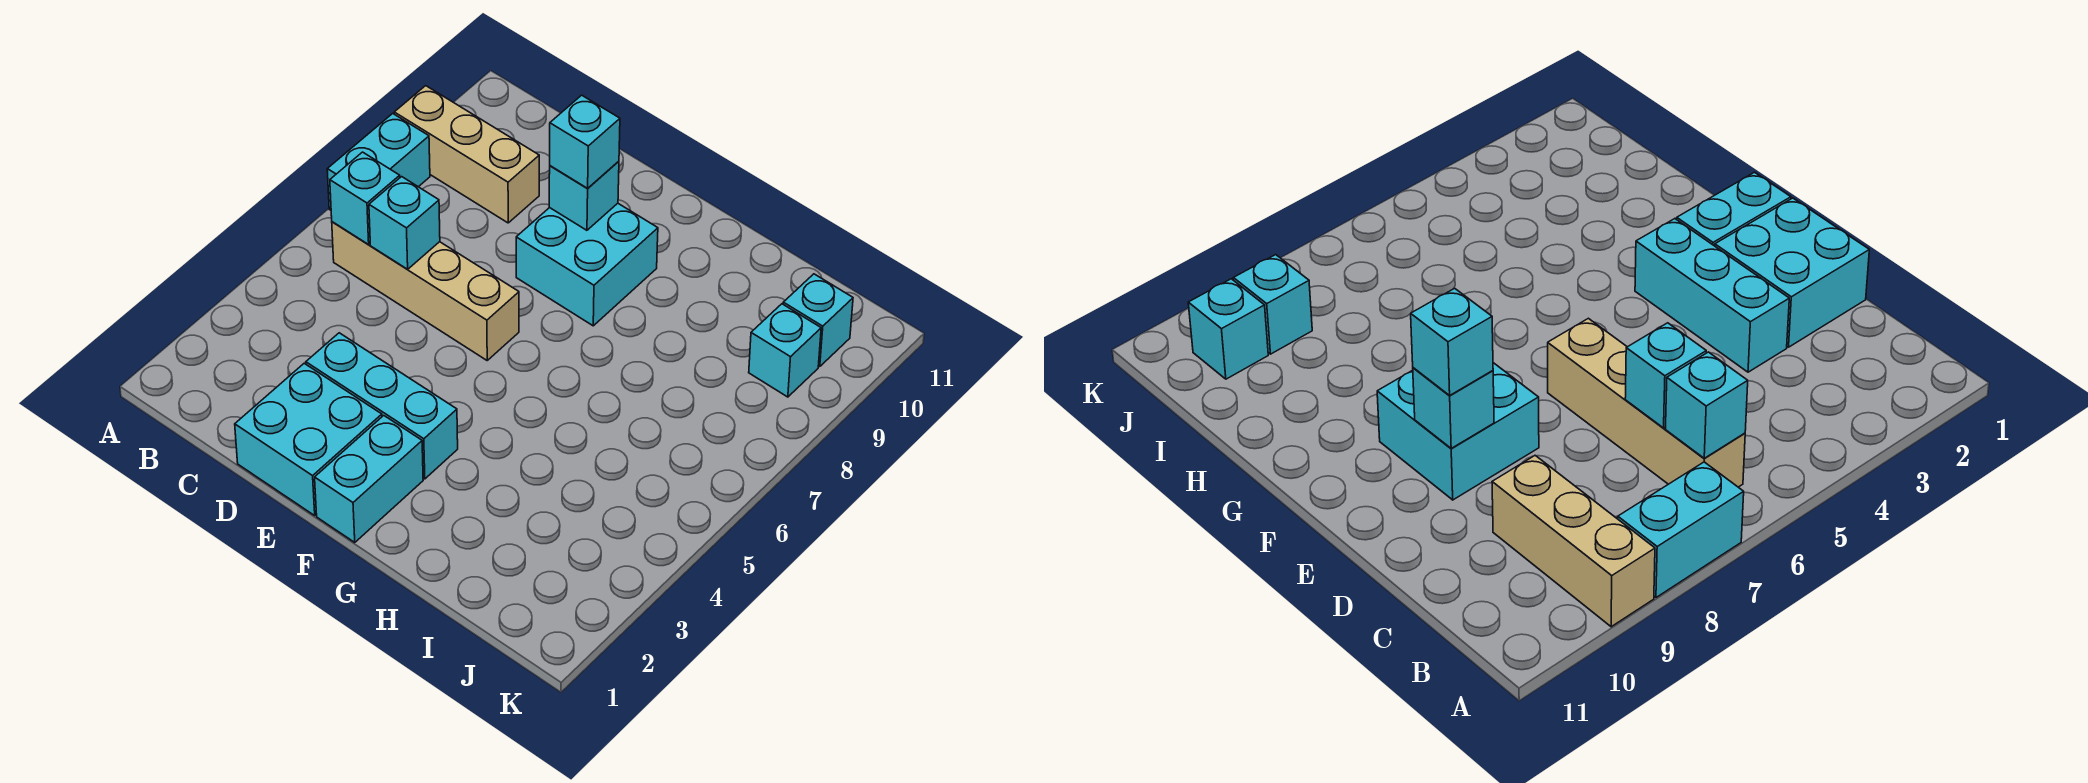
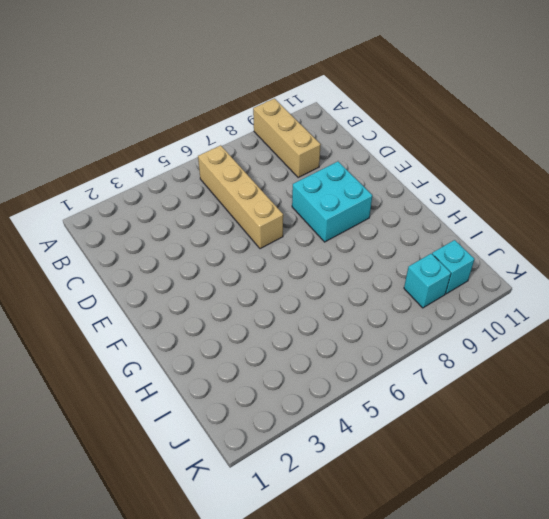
none -> cyan brick A7:A8 level 1
none -> cyan brick D1:E2 level 1
none -> cyan brick D3:F3 level 1

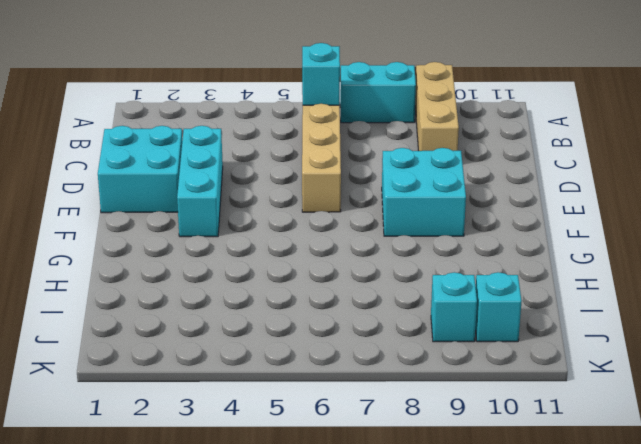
none -> cyan brick F1:F2 level 1
none -> cyan brick C6 level 2
none -> cyan brick E9 level 2

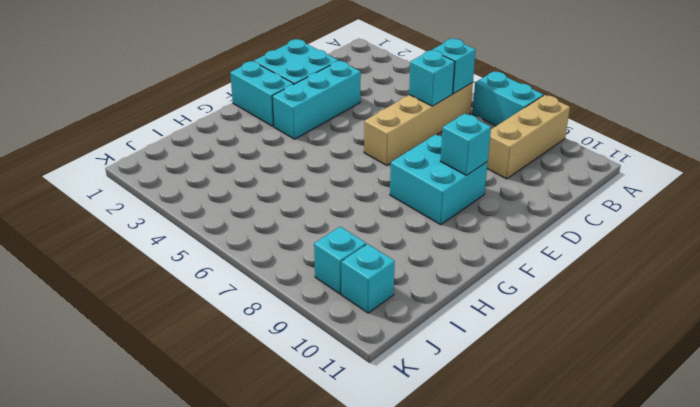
none -> cyan brick E9 level 3

